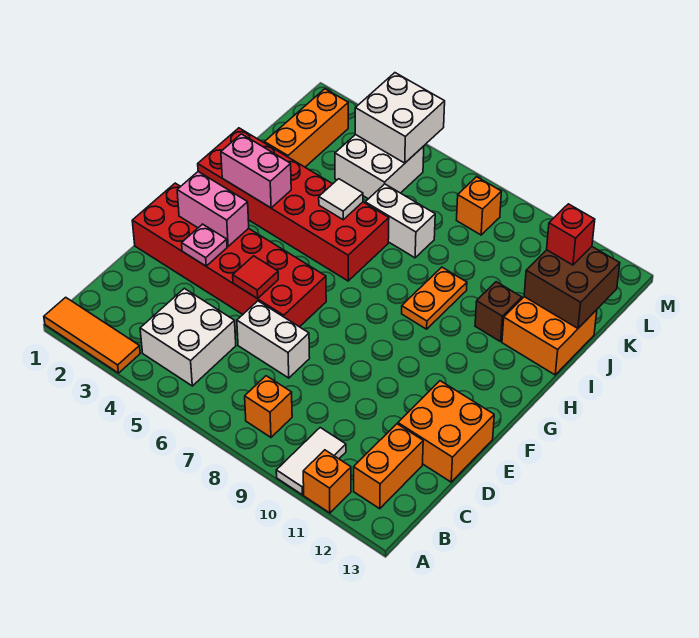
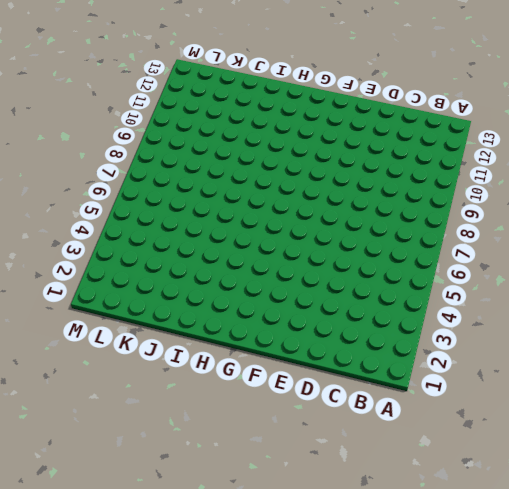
none -> orange tile A1:A3 level 1
none -> white tile A10:B10 level 1
none -> orange brick A11 level 1

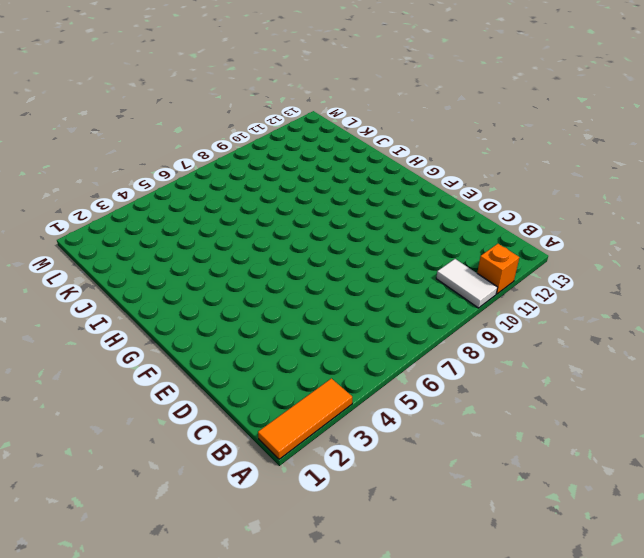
none -> white brick B4:C5 level 1
none -> orange brick B8 level 1
none -> orange brick B12:C12 level 1

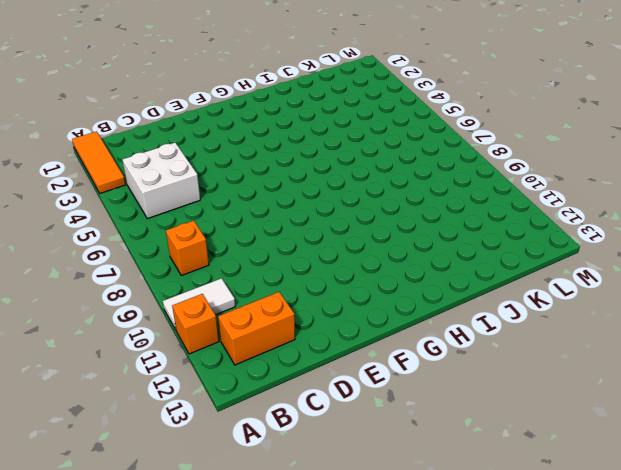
none -> white brick D6:D7 level 1
none -> orange brick D12:E13 level 1
none -> red brick E1:F6 level 1

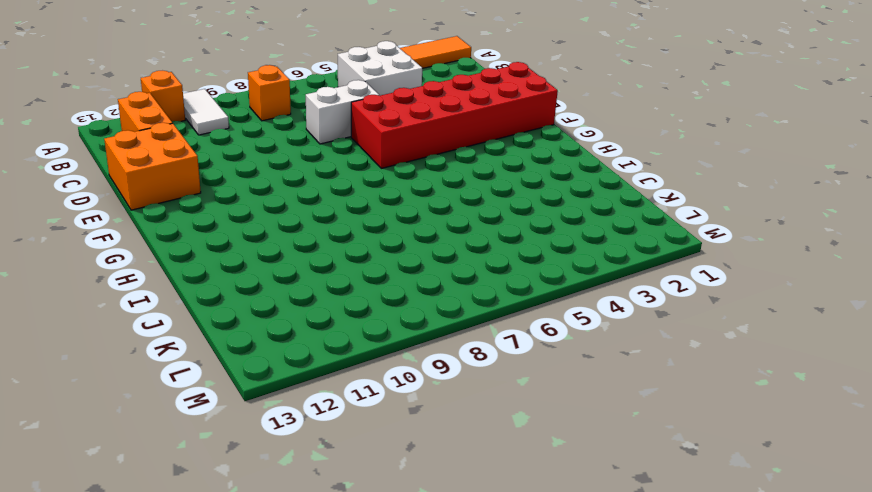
none -> red brick H1:I6 level 1
none -> orange plate H9:I9 level 1
none -> brown brick I11 level 1

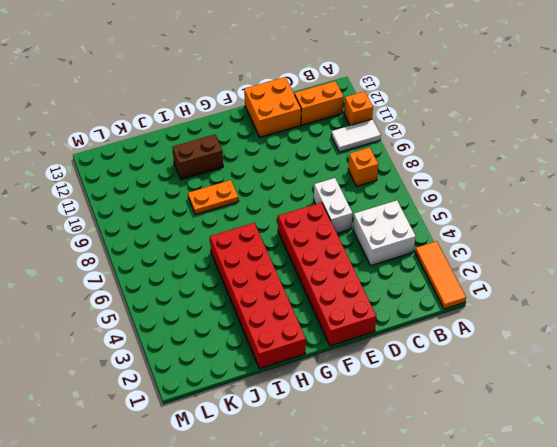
brown brick H11:I11 level 1 -> brown brick I11 level 1
none -> orange brick I12:J13 level 1
none -> orange brick J2:L2 level 1
none -> white brick J6:J7 level 1

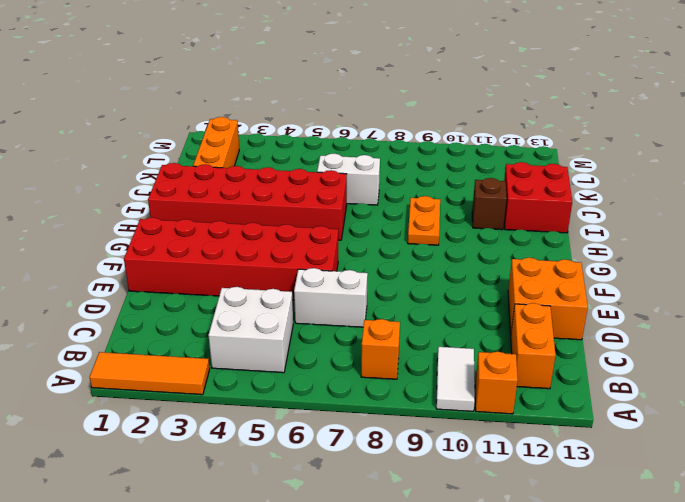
red brick I12:J13 level 1 -> orange brick I12:J13 level 1
none -> white brick K4:L5 level 1
none -> orange brick L8 level 1
none -> pink plate E3 level 2

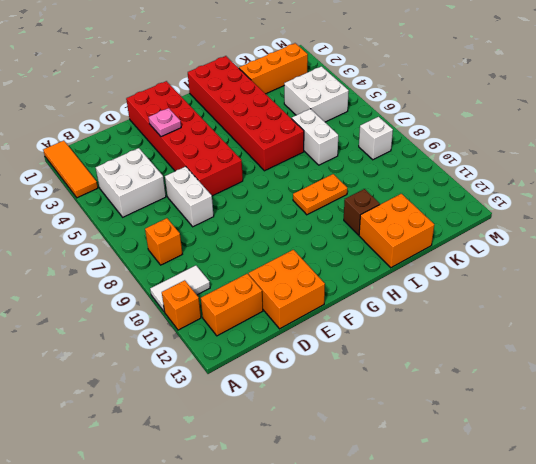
white brick L8 level 1 -> orange brick L8 level 1
none -> red tile E5 level 2
none -> pink brick F2:F3 level 2
none -> pink brick H2:H3 level 2

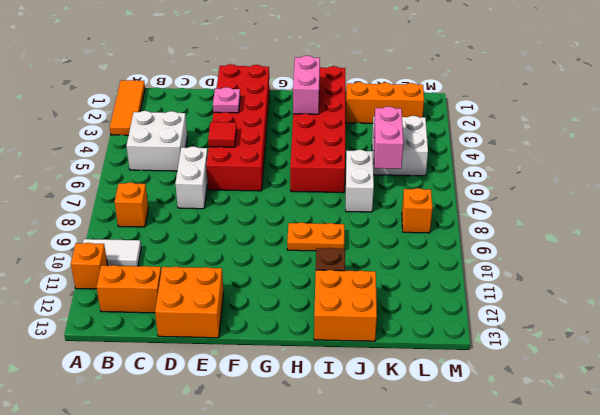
pink brick K5:K6 level 2 -> pink brick F2:F3 level 2
none -> white tile I5 level 2
none -> brown brick J12:K13 level 2
none -> white brick L4:M5 level 2

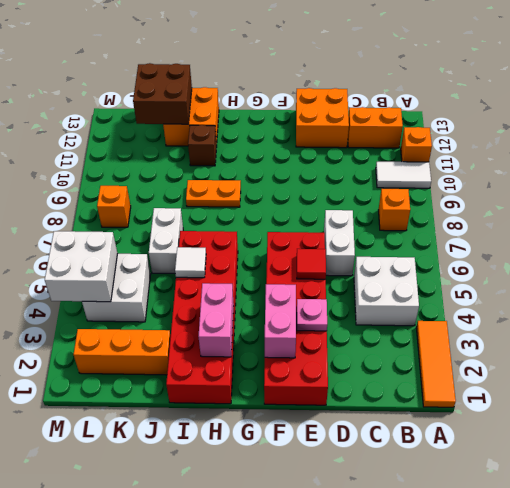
none -> red brick K12 level 3

